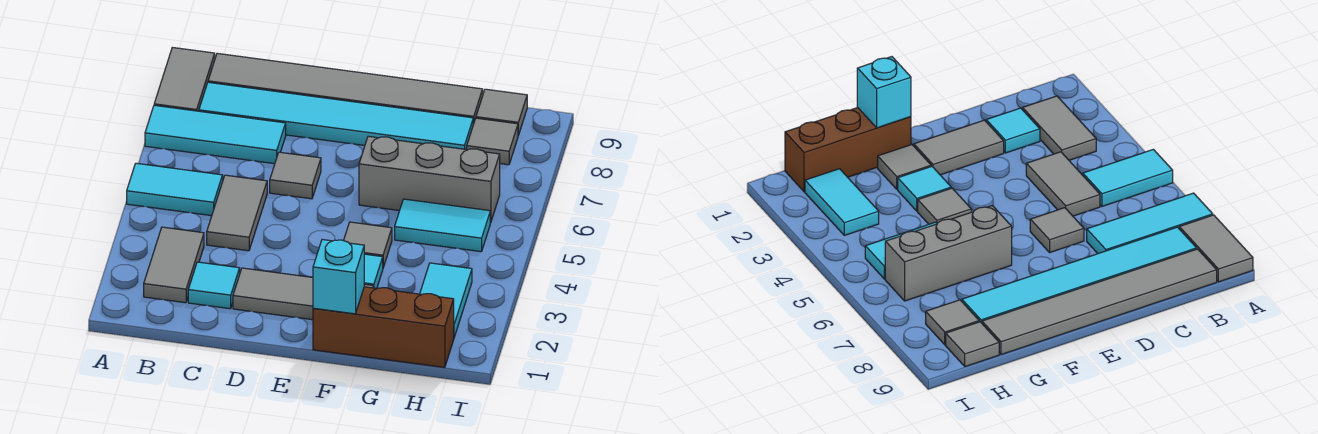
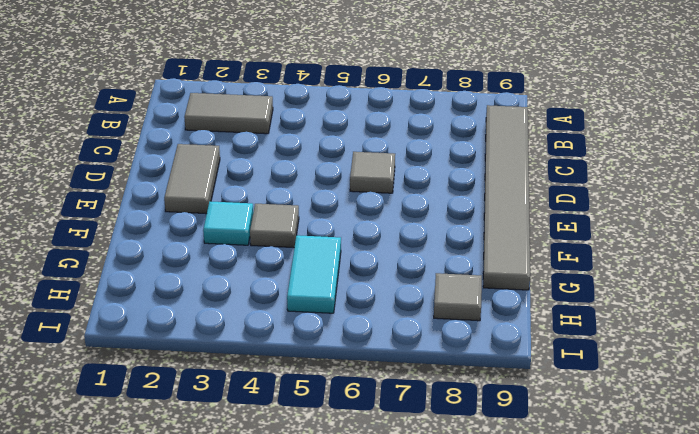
none -> cyan tile A5:B5 level 1
none -> cyan tile A7:C7 level 1
none -> grey tile A8:A9 level 1

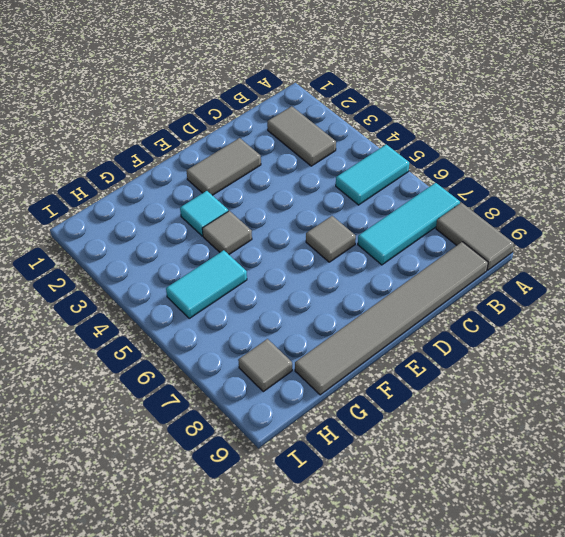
none -> cyan tile B8:G8 level 1
none -> cyan tile C2 level 1
none -> grey tile C4:C5 level 1

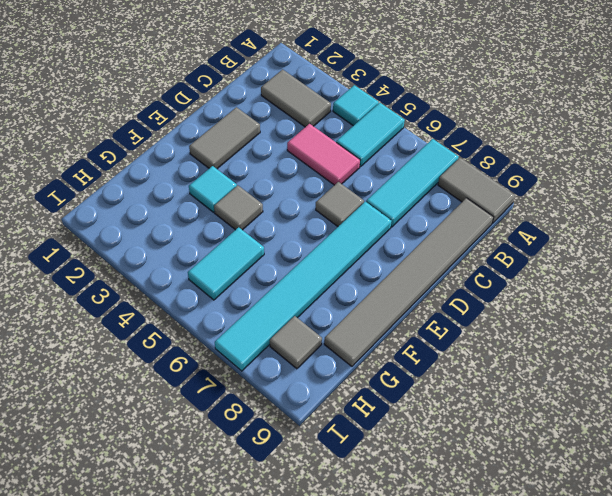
cyan tile A4 level 1 -> cyan tile C2 level 1
pink tile C4:C5 level 1 -> grey tile C4:C5 level 1
cyan tile D7:I7 level 1 -> cyan tile B8:G8 level 1
none -> brown brick F1:H1 level 1
none -> grey tile F2 level 1
none -> grey brick F6:H6 level 1

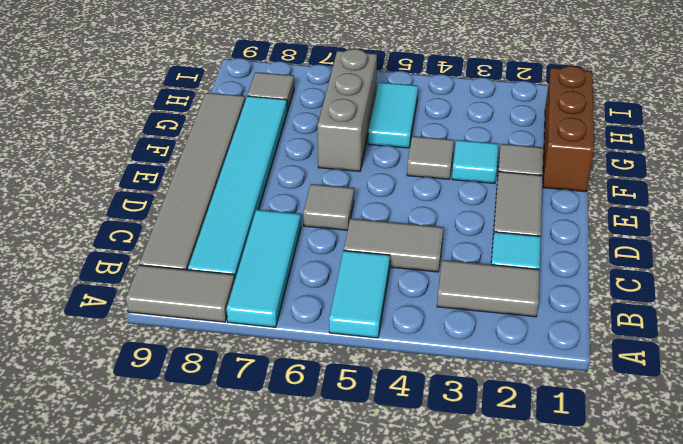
none -> cyan tile H2:H3 level 1
none -> grey tile H9 level 1
none -> cyan brick F1 level 2

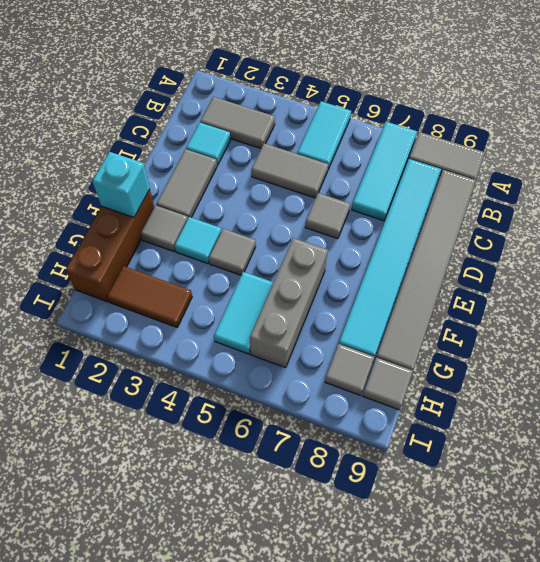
brown tile H2:H3 level 1 -> cyan tile H2:H3 level 1

